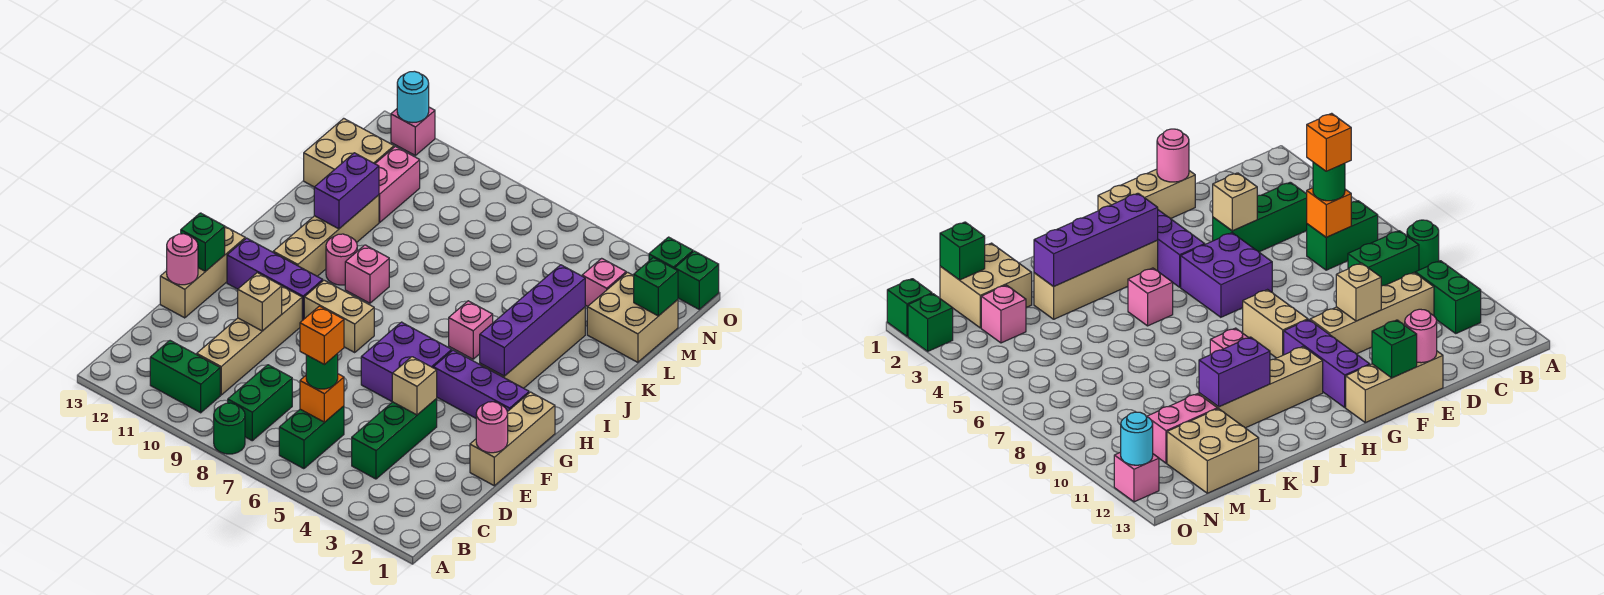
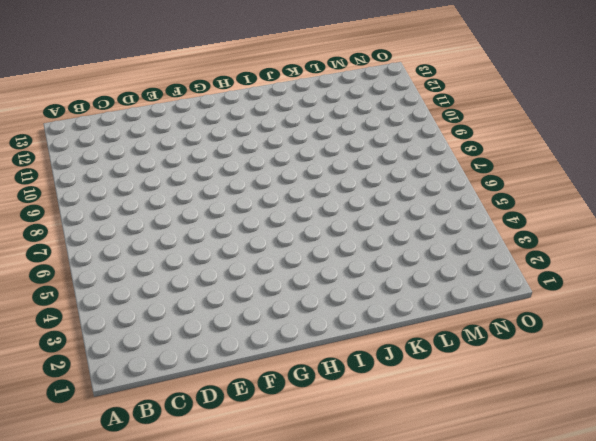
none -> green round brick A8 level 1
none -> green brick B6:C6 level 1
none -> green brick B8:C8 level 1
none -> green brick B10:B11 level 1

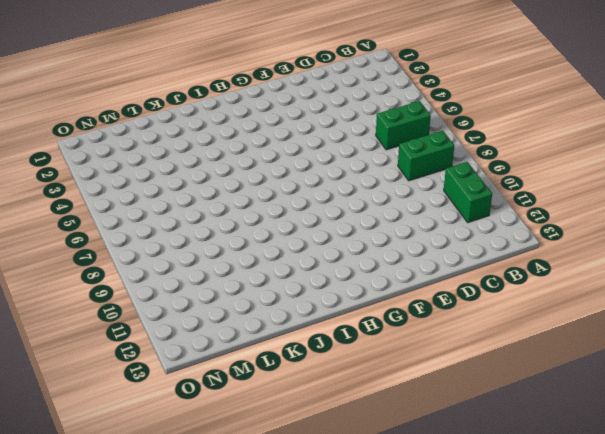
none -> green round brick A8 level 1
none -> green brick C4:E4 level 1
none -> tan brick C10:F10 level 1
none -> tan brick E1:G1 level 1

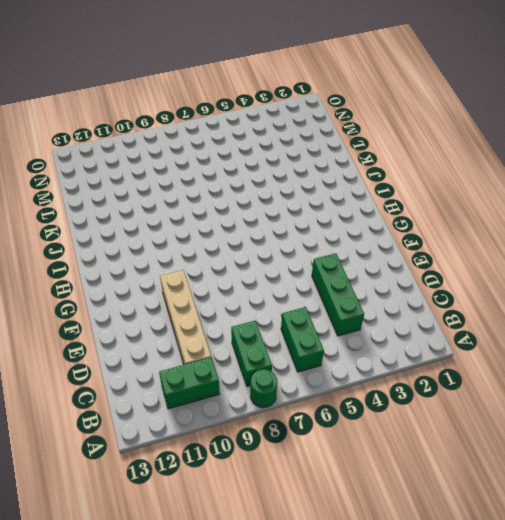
none -> tan brick E1:G1 level 1
none -> tan brick E13:G13 level 1
none -> purple brick F5:G6 level 1
none -> purple brick G2:G4 level 1

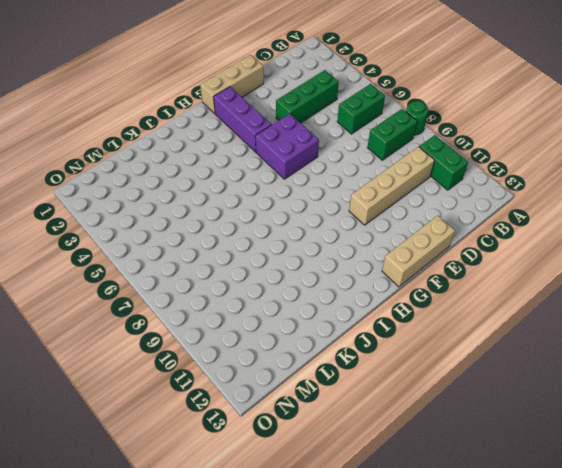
none -> tan brick G8:G9 level 1
none -> purple brick G10:G12 level 1
none -> tan brick H3:K3 level 1
none -> tan brick H11:K11 level 1

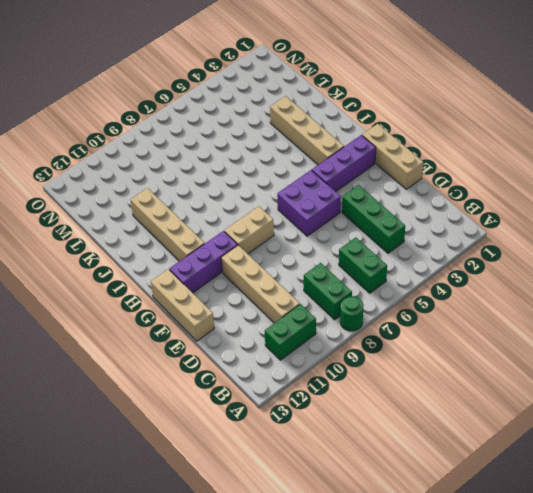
none -> pink brick I5 level 1
none -> pink brick I9 level 1
none -> pink round brick I10 level 1
none -> tan brick L1:M2 level 1

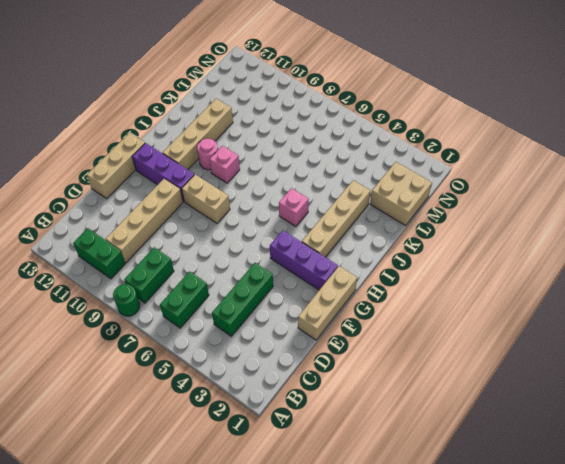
none -> purple brick F5:G6 level 1
none -> pink brick L11:M11 level 1
none -> tan brick L12:M13 level 1
none -> pink brick M3 level 1

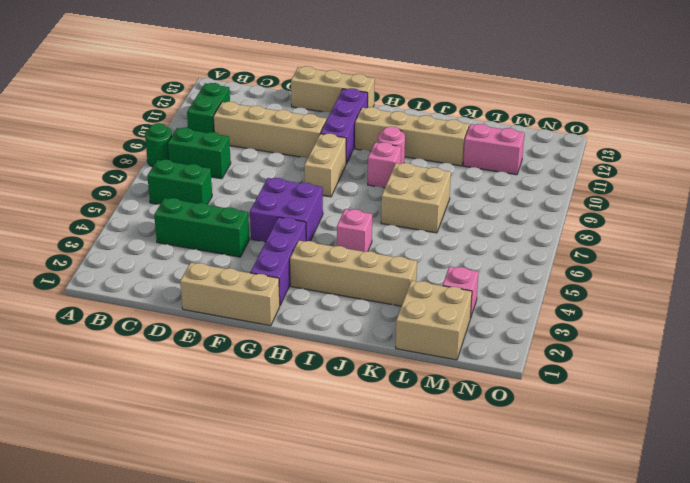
tan brick J7:K8 level 1 -> tan brick L12:M13 level 1
none -> green brick O1 level 1
none -> green brick O2 level 1
none -> pink brick O12 level 1
none -> orange brick C6 level 2

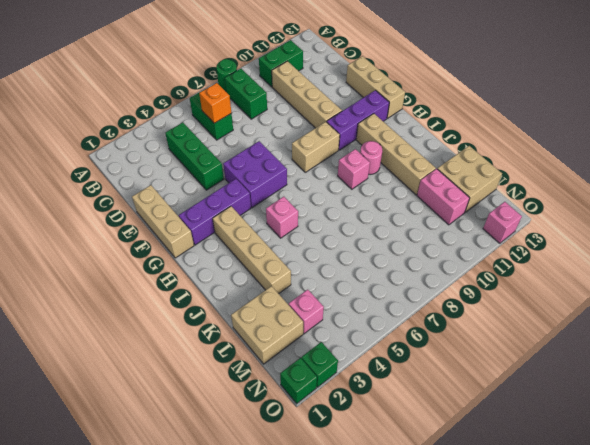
none -> pink round brick E1 level 2
none -> tan brick E4 level 2
none -> tan brick E10 level 2
none -> pink round brick E13 level 2

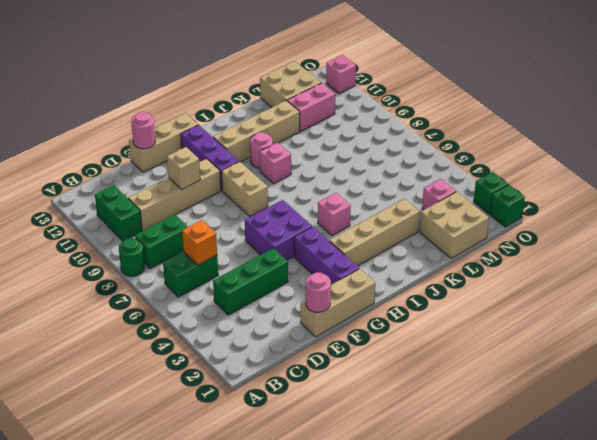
none -> tan brick E4 level 2
none -> green brick F13 level 2
none -> purple brick H3:K3 level 2
none -> purple brick J11:K11 level 2

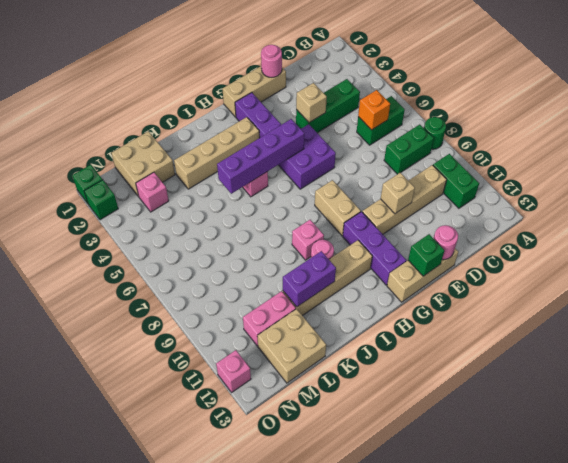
purple brick G5:J5 level 2 -> purple brick H3:K3 level 2
none -> green brick M1 level 2
none -> cyan round brick O12 level 2
none -> green round brick C6 level 3
none -> orange brick C6 level 4

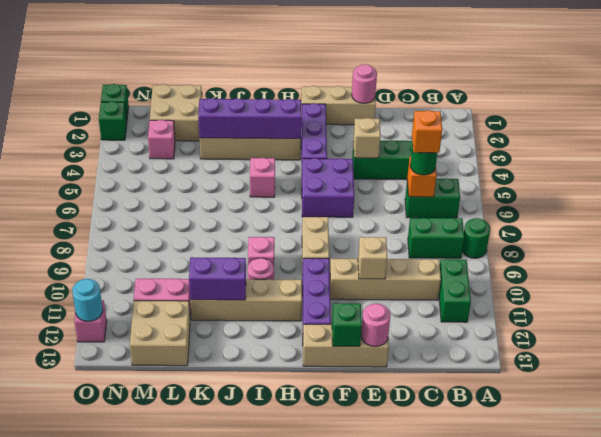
none -> green brick M1 level 2

